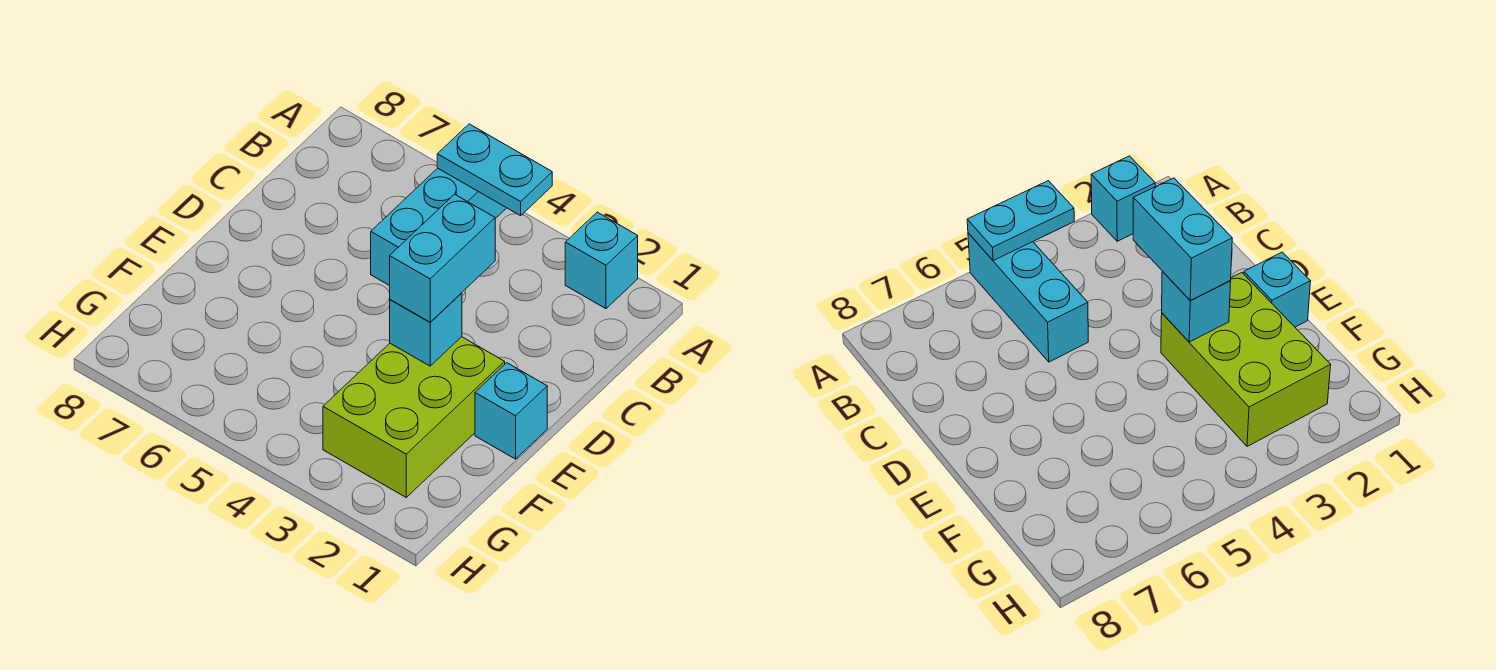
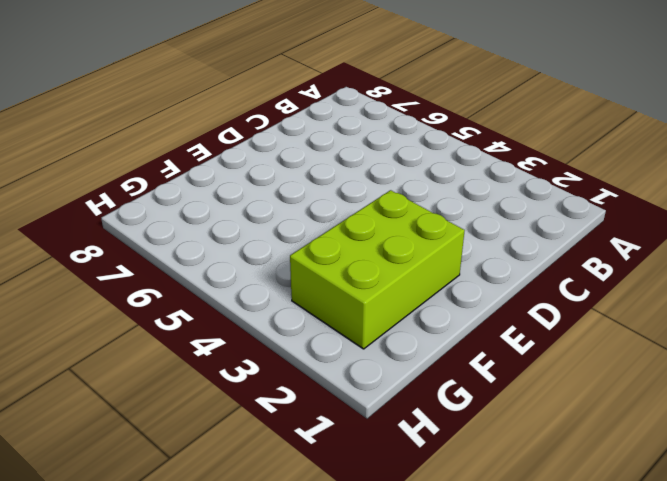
none -> cyan brick A2 level 1
none -> cyan brick A5:C5 level 1

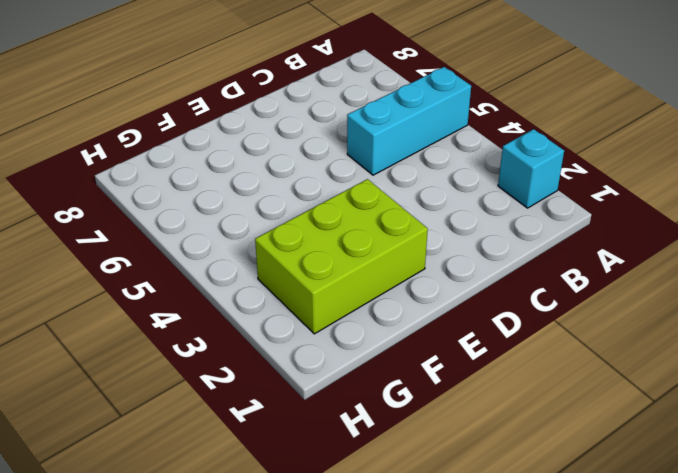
none -> cyan brick E1 level 1
none -> cyan plate A4:A5 level 2

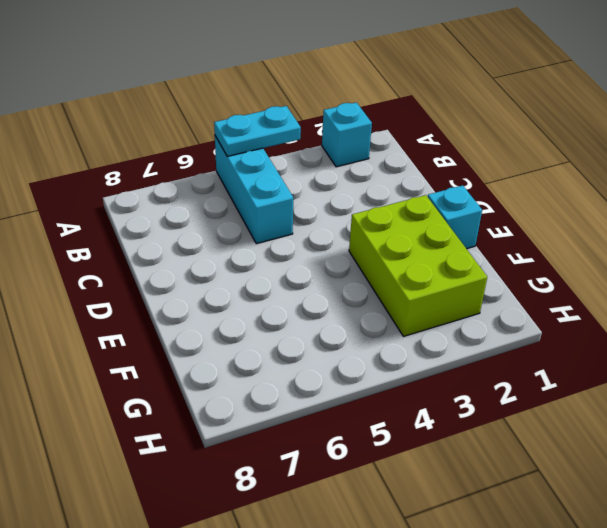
none -> cyan brick E3 level 2
none -> cyan brick D3:E3 level 3

